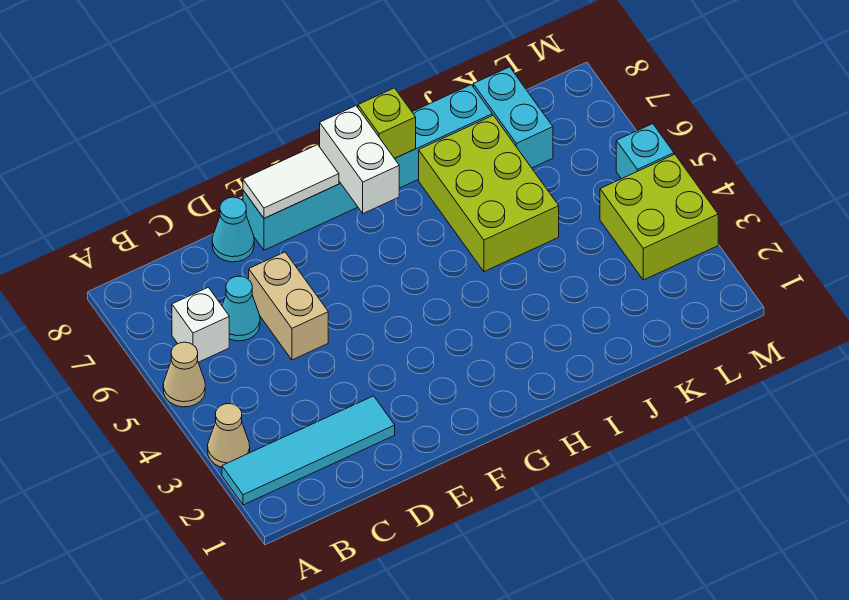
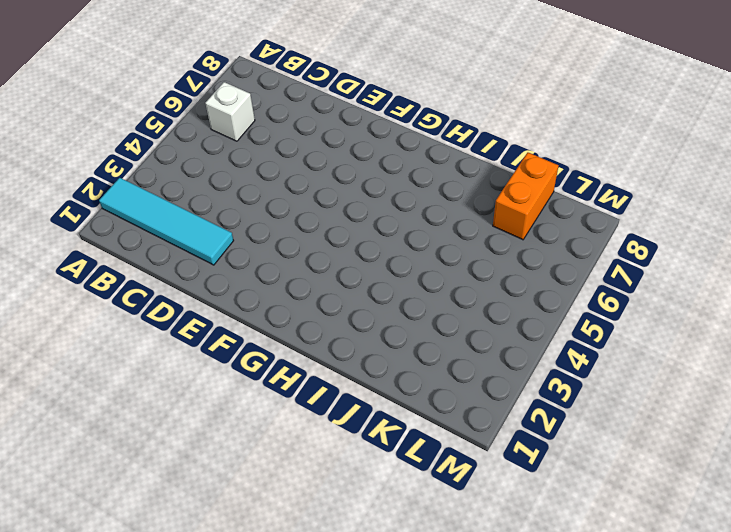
orange brick K7:K8 level 1 -> cyan brick K7:K8 level 1
none -> tan cone A3 level 1
none -> tan cone A5 level 1
none -> cyan cone C6 level 1

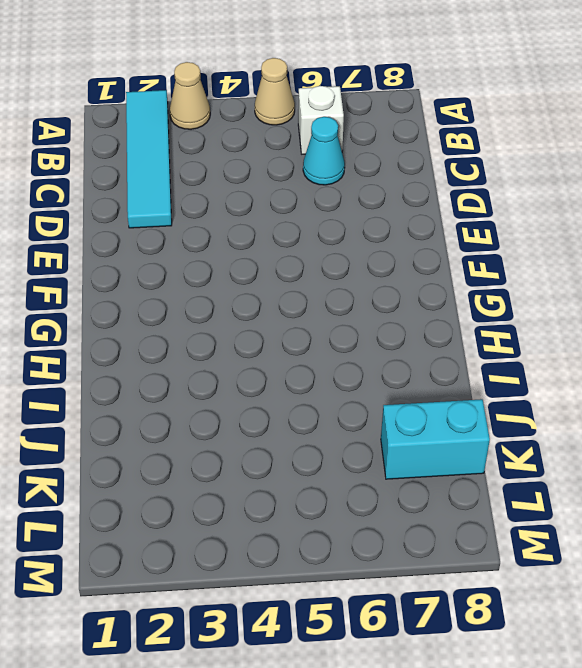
none -> tan brick D5:D6 level 1
none -> cyan cone D8 level 1
none -> cyan brick E8:J8 level 1

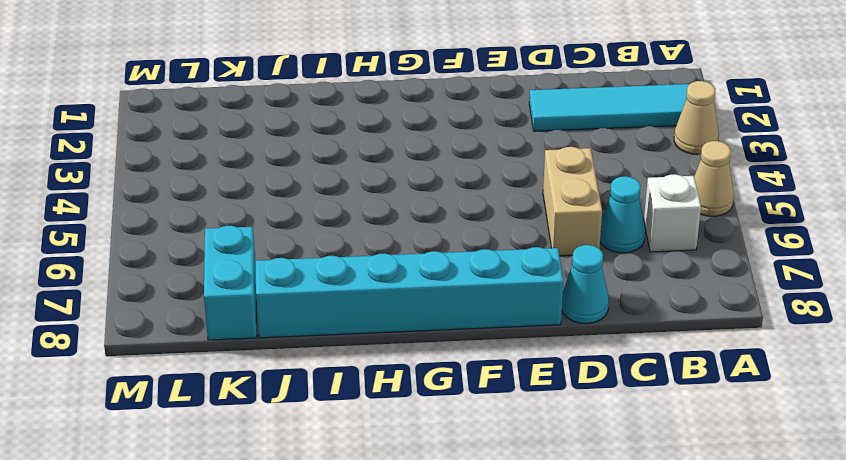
none -> lime brick I5:J7 level 1
none -> lime brick L3:M4 level 1
none -> cyan brick M5 level 1

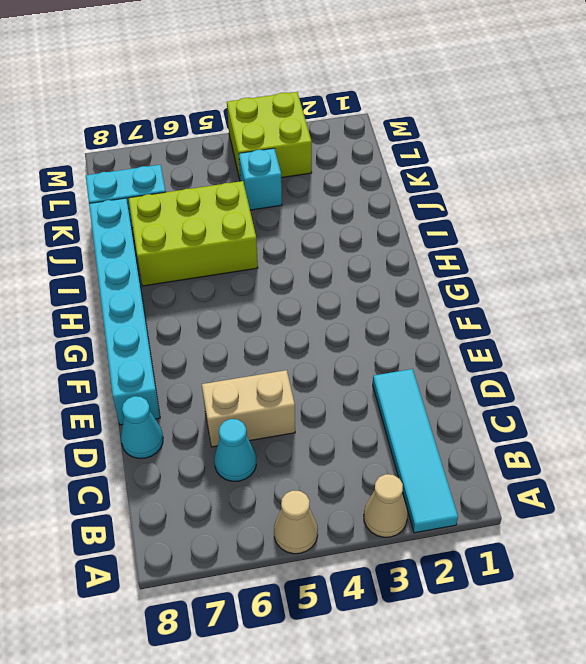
cyan brick K4 level 1 -> cyan brick M5 level 1
none -> white brick B6 level 1
none -> white tile E8:F8 level 2
none -> white brick G7:G8 level 2

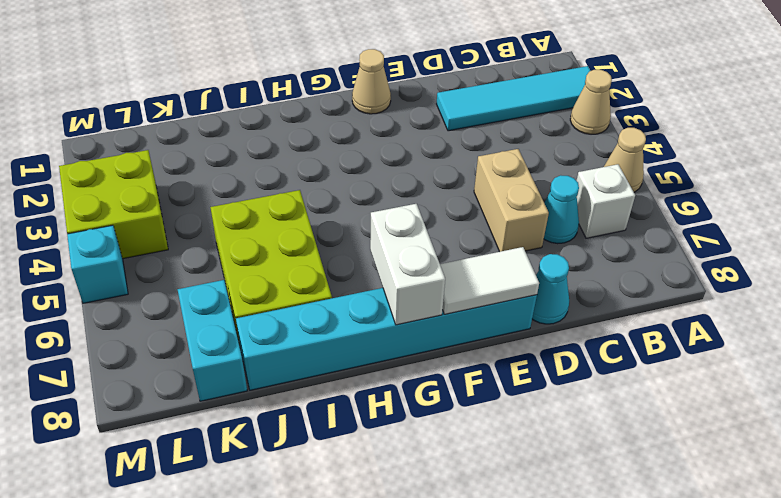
tan cone F1 level 1 -> none
none -> lime brick H8 level 2

